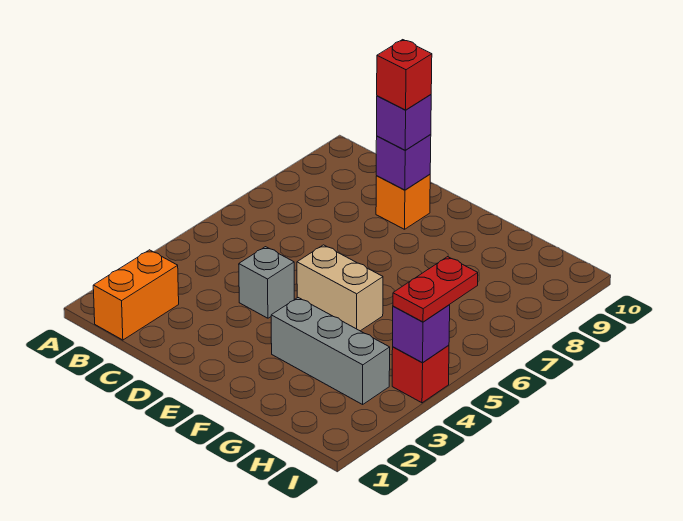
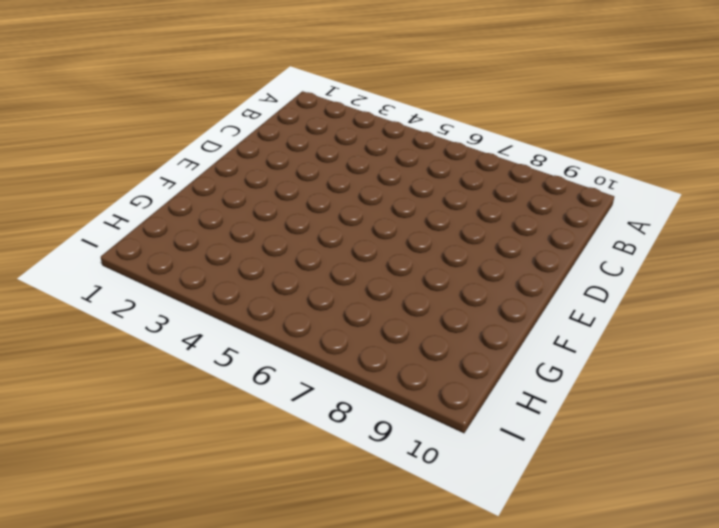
none -> orange brick B1:B2 level 1
none -> grey brick D4 level 1

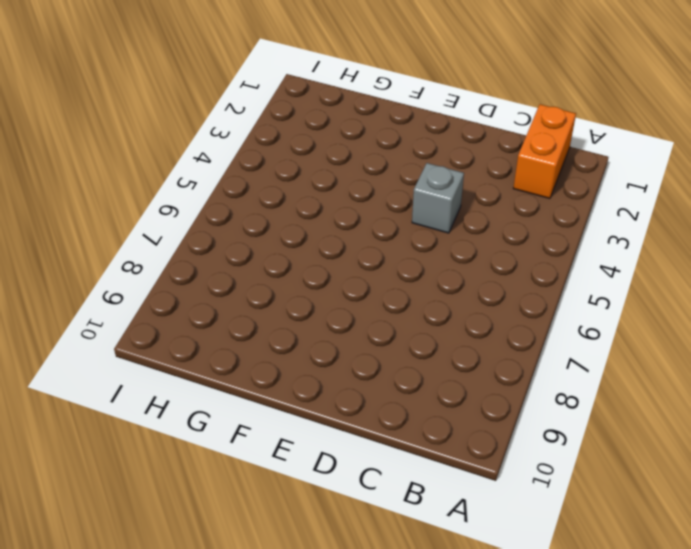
none -> orange brick D9 level 1
none -> tan brick E5:F5 level 1

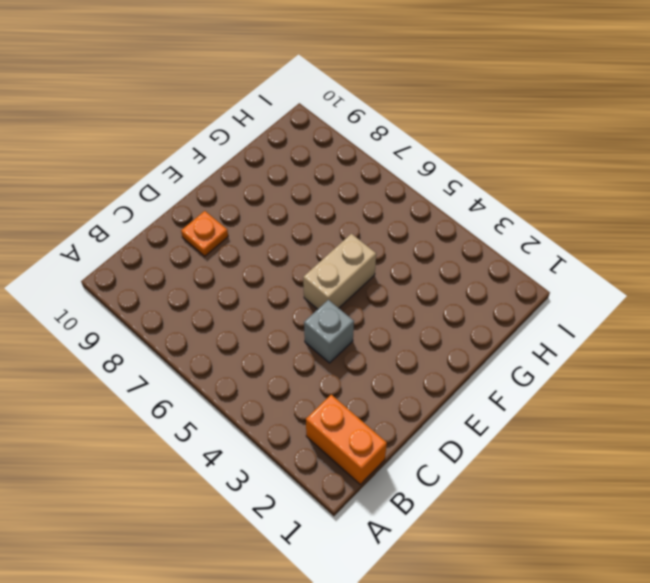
orange plate D9 level 1 -> orange brick D9 level 1
none -> grey brick F3:H3 level 1
none -> red brick I4 level 1

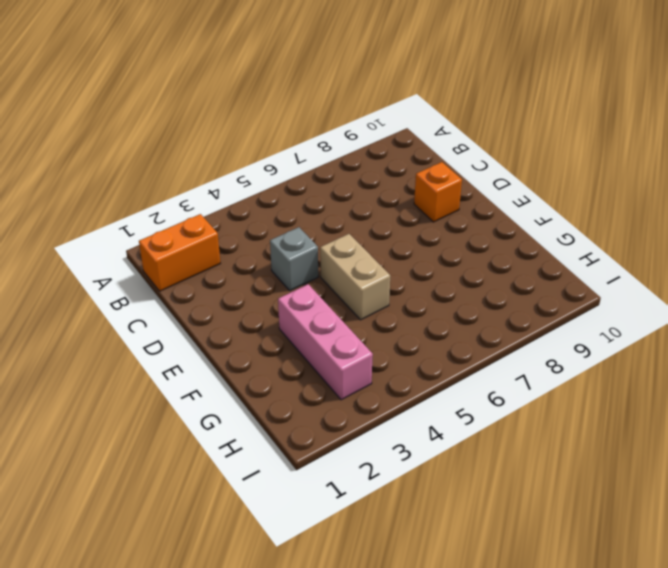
pink brick F3:H3 level 1 -> grey brick F3:H3 level 1
none -> red brick I4 level 1
none -> purple brick D9 level 2

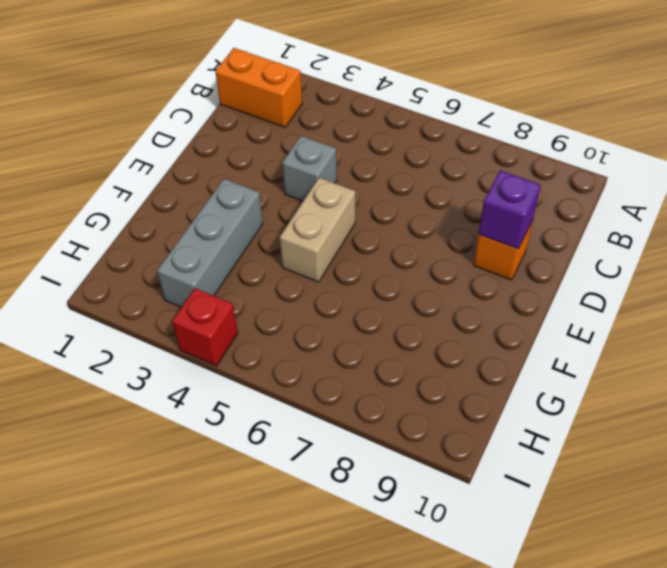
none -> purple brick I4 level 2
none -> purple brick D9 level 3

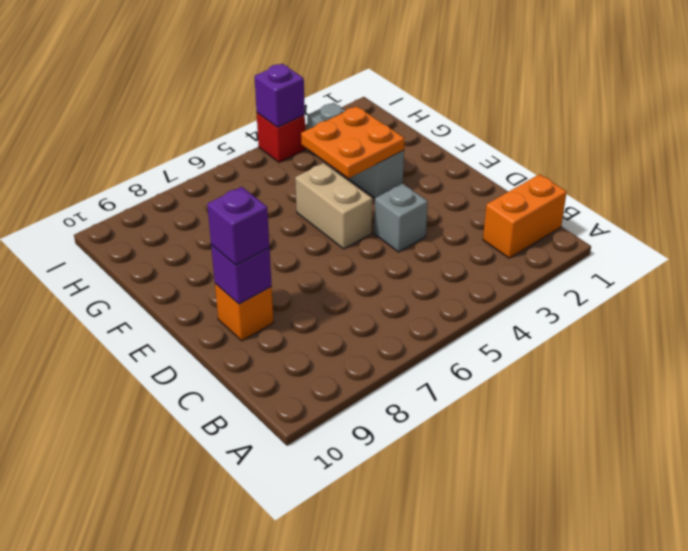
orange plate F3:G4 level 2 -> none
none -> red plate I4:I5 level 3
none -> red brick D9 level 4

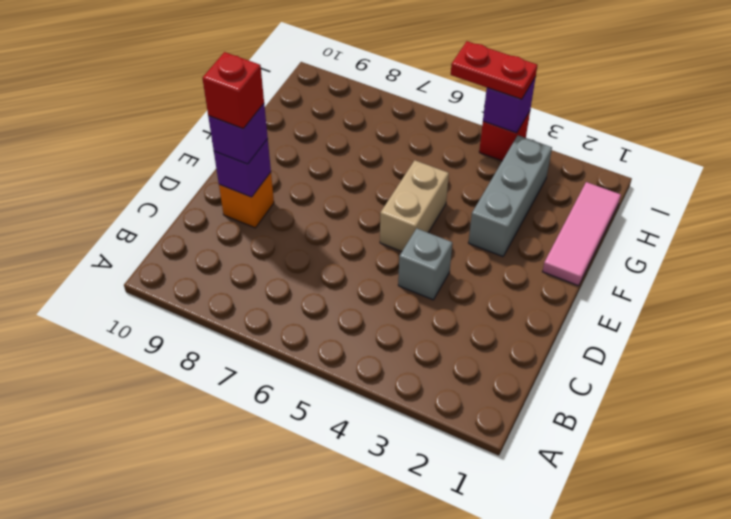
pink tile F1:H1 level 1 -> none
none -> orange brick B1:B2 level 1

